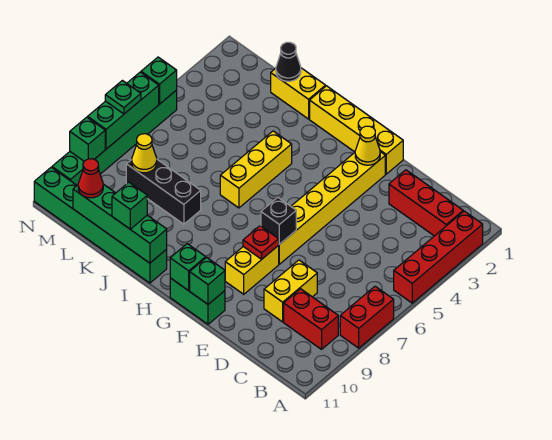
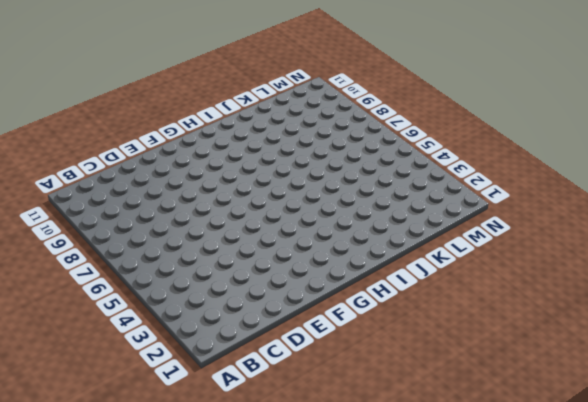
none -> red brick A2:A5 level 1
none -> red brick A7:A8 level 1
none -> red brick B2:D2 level 1

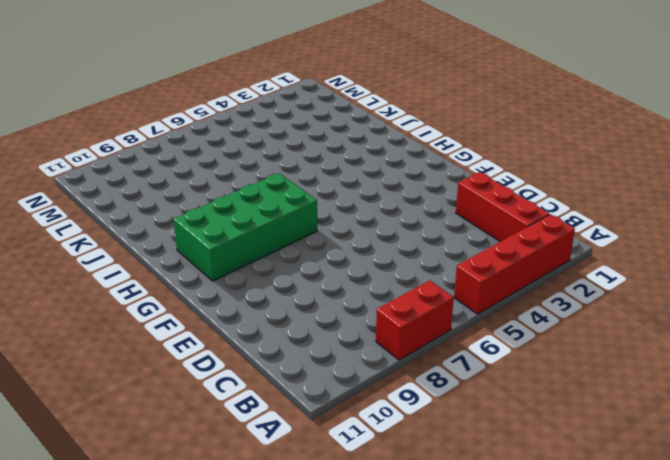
green brick G7:H10 level 1 -> none
none -> red brick B9:C9 level 1
none -> yellow brick D8:D9 level 1
none -> yellow brick F1:I1 level 1

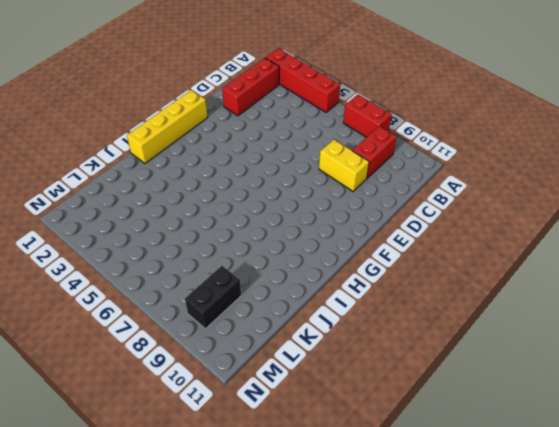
black brick L9:M9 level 1 -> none
none -> yellow brick F2:F7 level 1
none -> yellow brick F8:F9 level 1
none -> green brick F11:G11 level 1

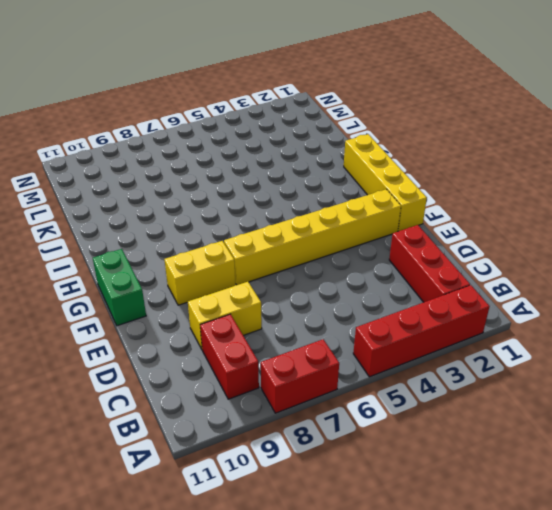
none -> yellow brick I4:I6 level 1
none -> green brick I11:N11 level 1
none -> yellow brick J1:K1 level 1

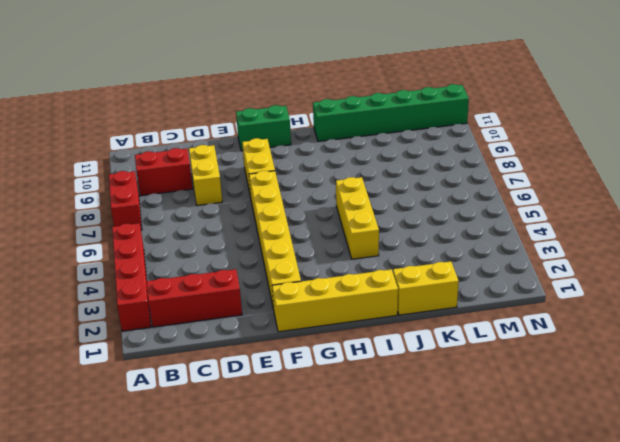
none -> black brick J8:L8 level 1
none -> green brick N5:N10 level 1
none -> yellow cone F2 level 2

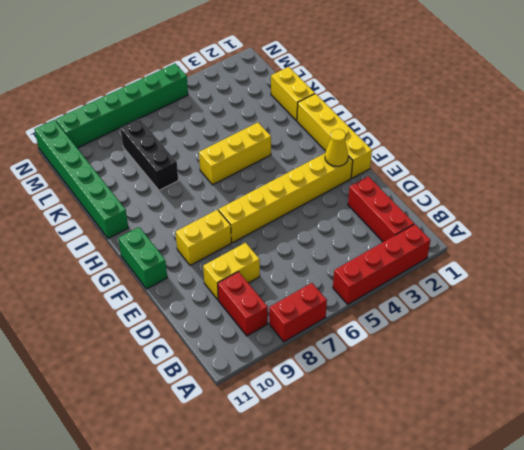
none -> black brick F7 level 2
none -> red plate F8 level 2
none -> green brick F11 level 2

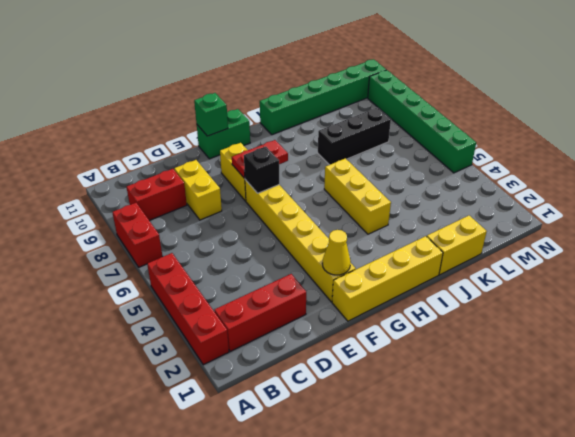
red plate F8:G8 level 2 -> red plate F8 level 2
none -> green brick G11 level 2
none -> green brick I11:L11 level 2
none -> black cone K1 level 2

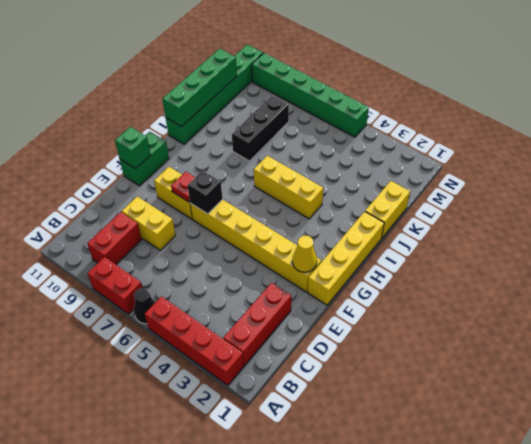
black cone A6 level 1 -> black cone K1 level 2
none -> green brick G11 level 2
none -> yellow cone L8 level 2
none -> green brick N5 level 2

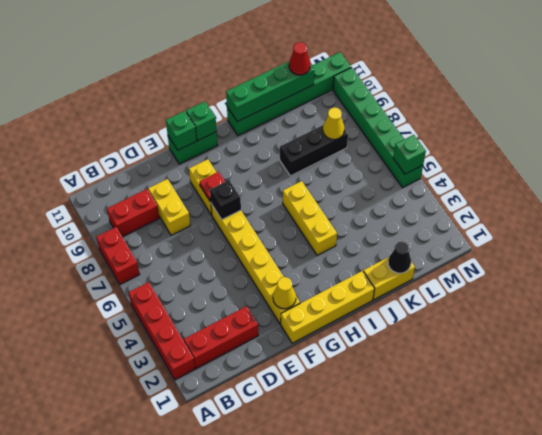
none -> green brick N6:N8 level 2
none -> green brick N9 level 2
none -> green brick J11 level 3

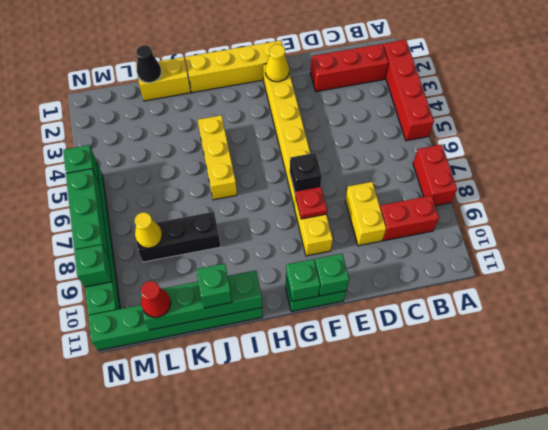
none -> green plate N7 level 3

